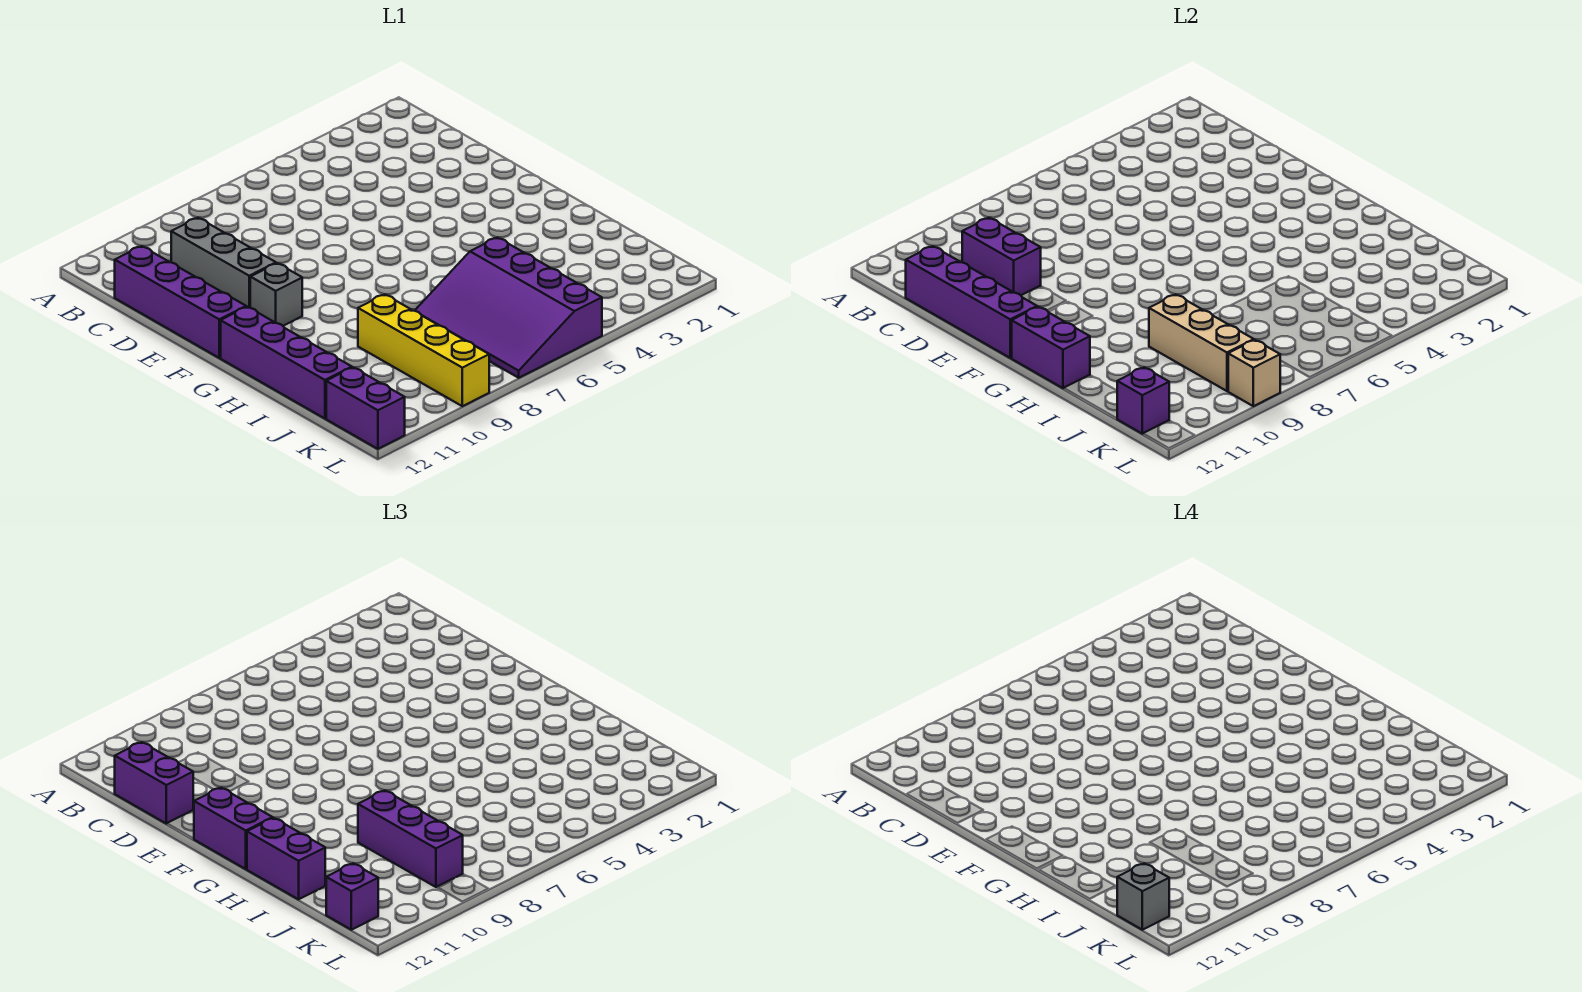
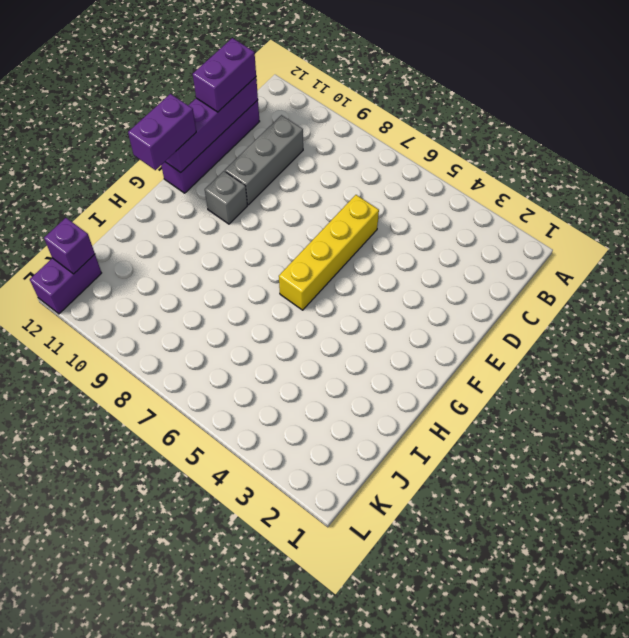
yellow brick D6:G6 level 1 -> yellow brick I9:L9 level 1
none -> purple brick G12:J12 level 1
none -> purple slope I5:L7 level 1 top 5
none -> purple brick C10:D10 level 2

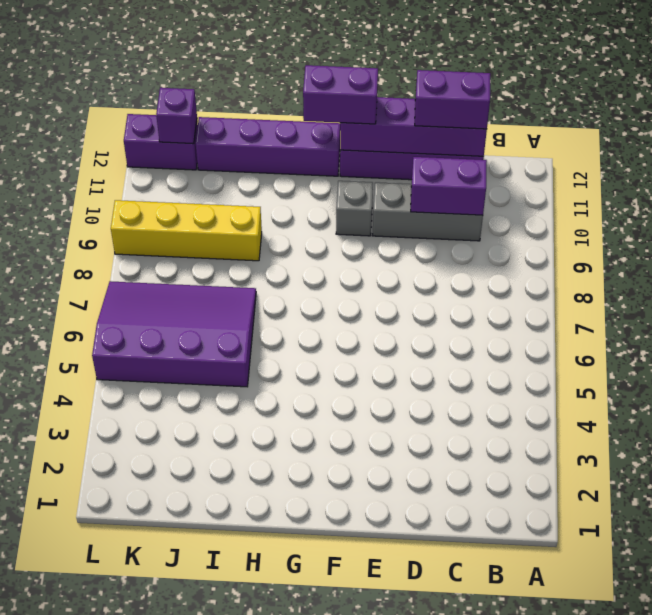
none -> purple brick G12:H12 level 2
none -> tan brick I9:K9 level 2
none -> tan brick L9 level 2

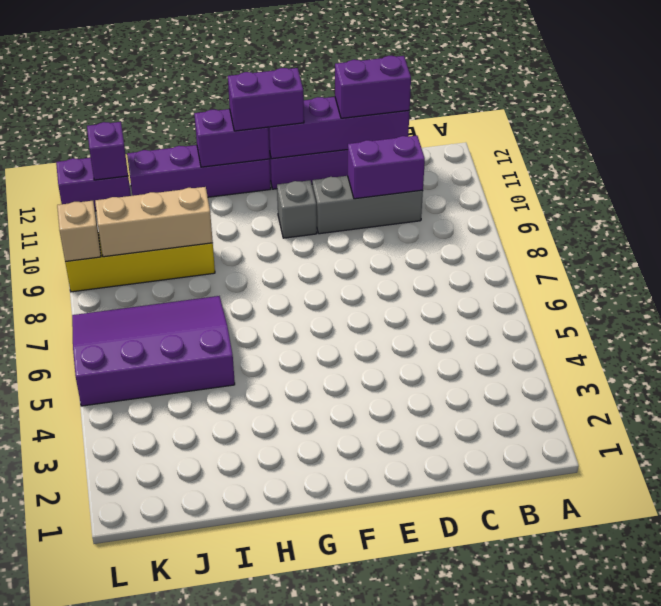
none -> purple brick H12:I12 level 3
none -> purple brick I9:K9 level 3
none -> purple brick K12 level 3

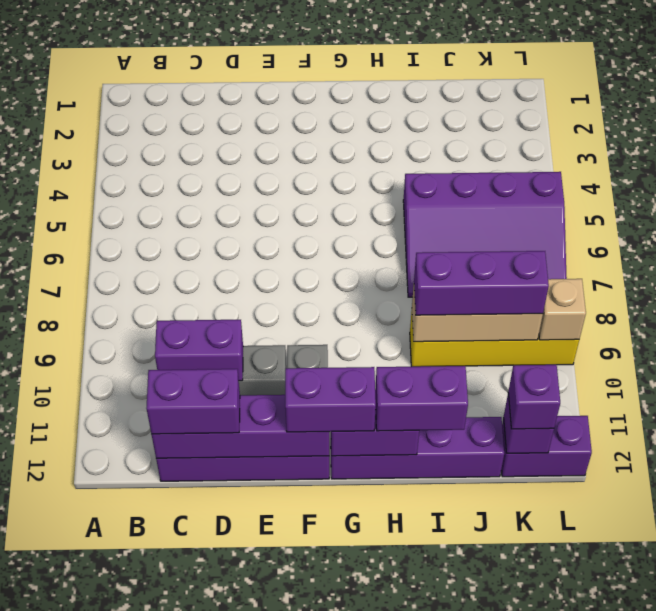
none -> grey brick K12 level 4

